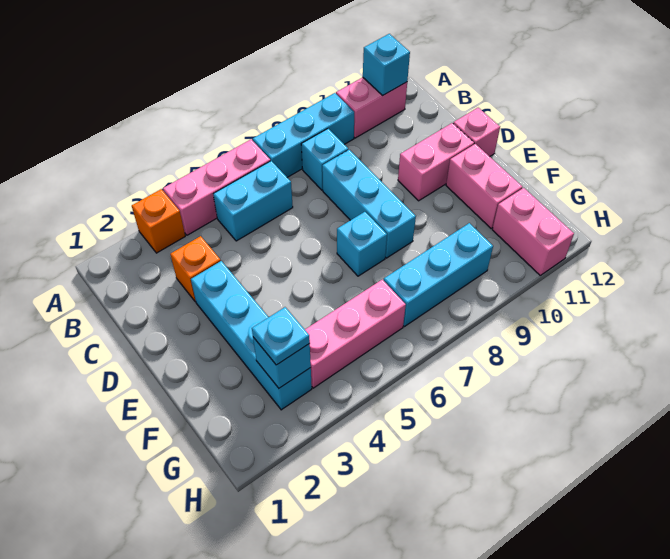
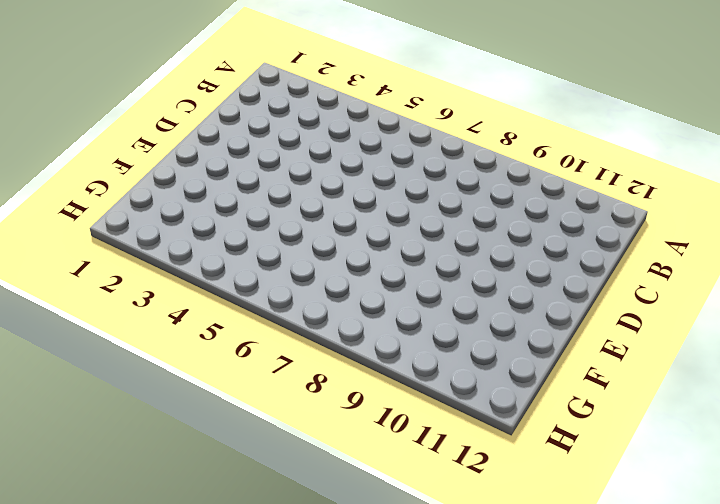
none -> orange brick A3 level 1
none -> pink brick A4:A6 level 1
none -> cyan brick A7:A9 level 1

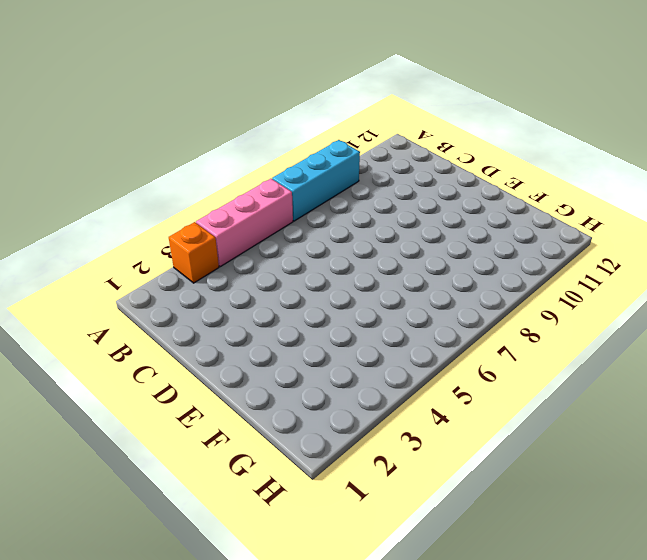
none -> pink brick A10:A11 level 1
none -> cyan brick B5:B6 level 1
none -> cyan brick B8 level 1

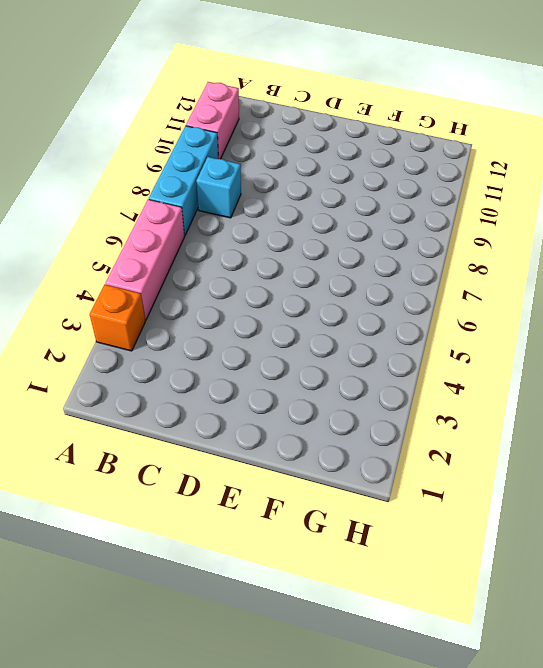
none -> cyan brick B5:B6 level 1
none -> orange brick C3 level 1
none -> cyan brick C8:E8 level 1

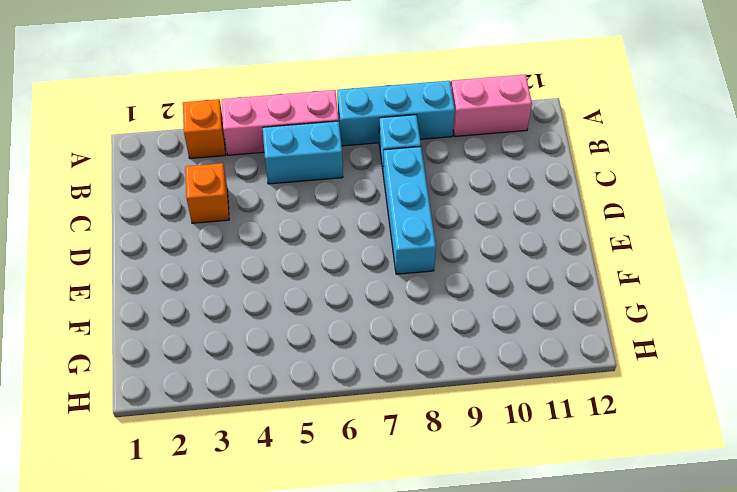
none -> cyan brick D3:G3 level 1
none -> pink brick D10:D11 level 1
none -> pink brick D12 level 1

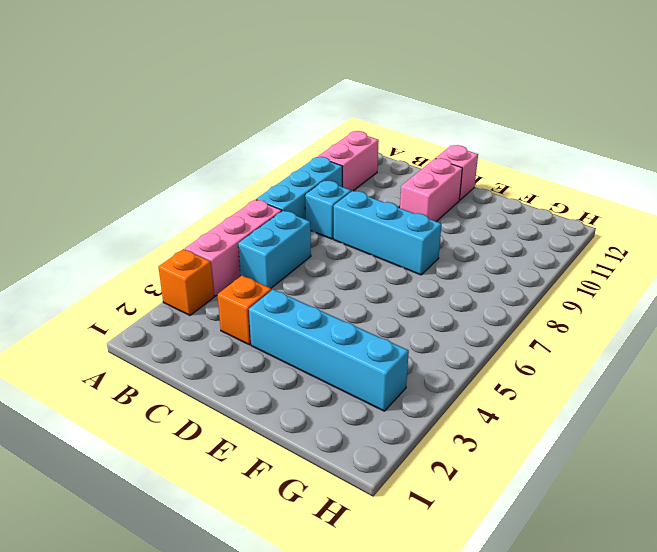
none -> cyan brick E7 level 1
none -> pink brick E11:F11 level 1
none -> pink brick G4:G6 level 1

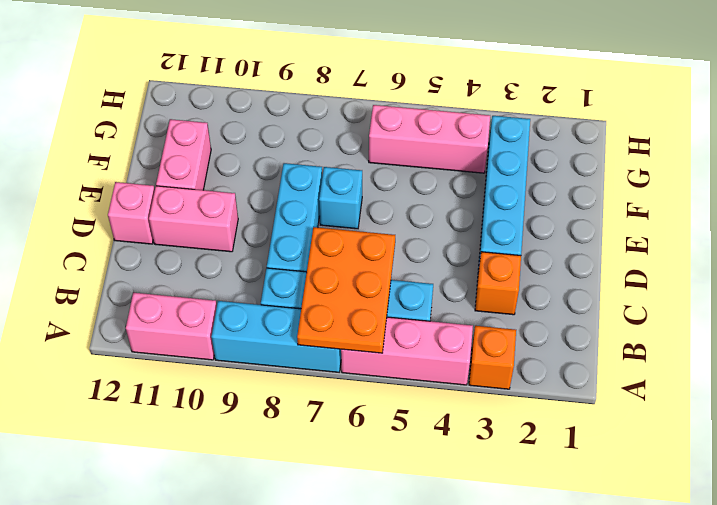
orange plate A6:C7 level 2 -> none
none -> cyan brick G7:G9 level 1
none -> pink brick G11:H11 level 1
none -> cyan brick A11 level 2

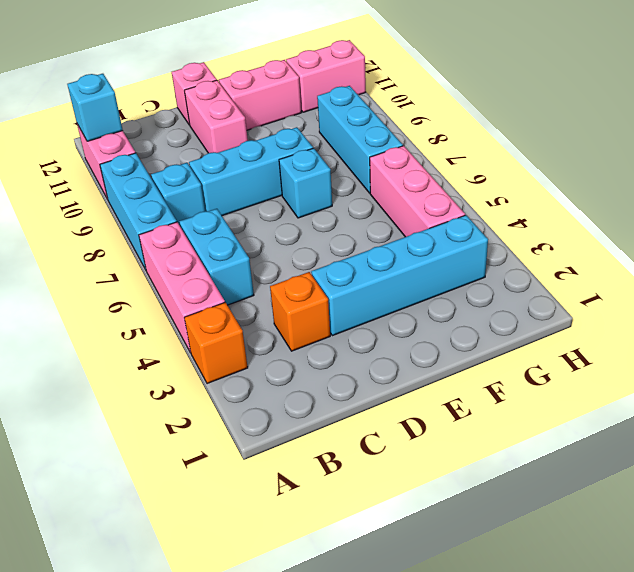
none -> cyan brick G3 level 2
none -> cyan plate G3 level 3

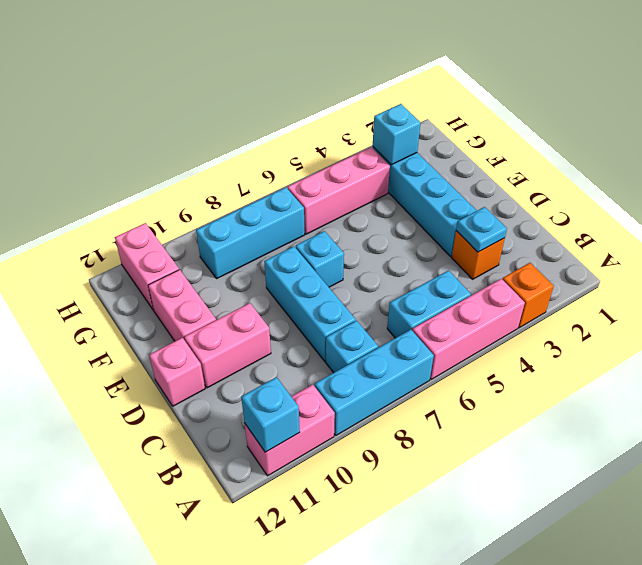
cyan plate C3 level 2 -> cyan plate G3 level 3

